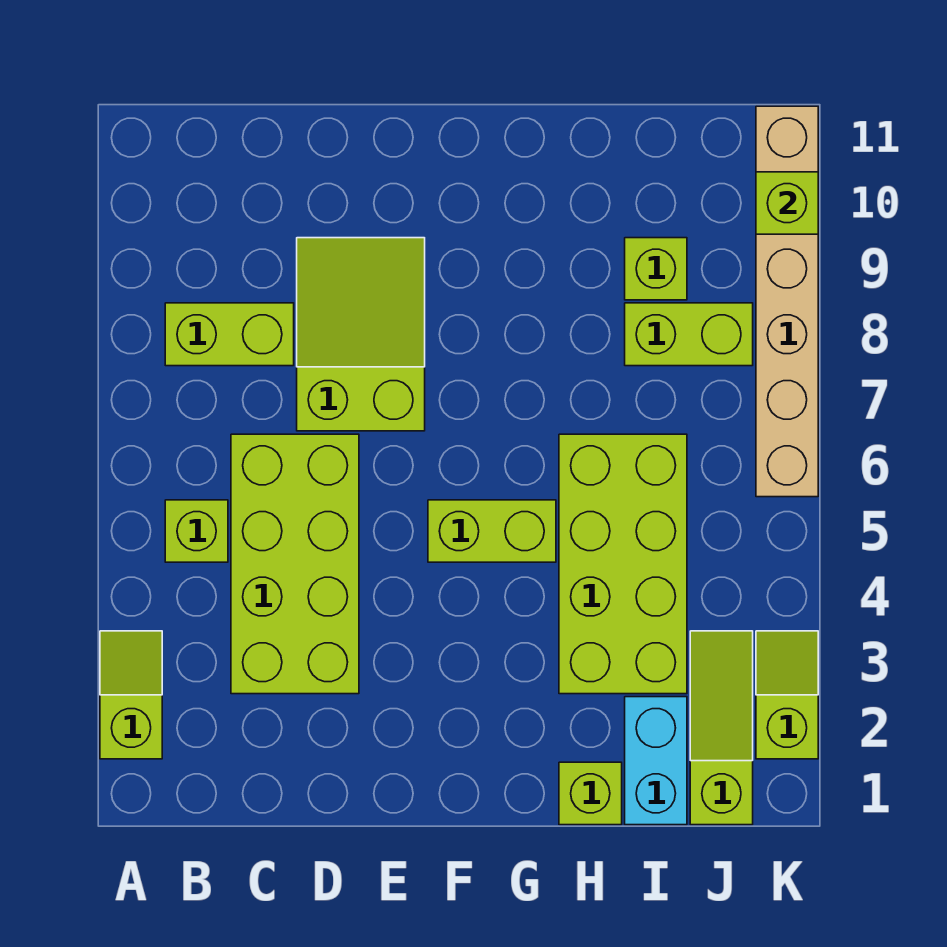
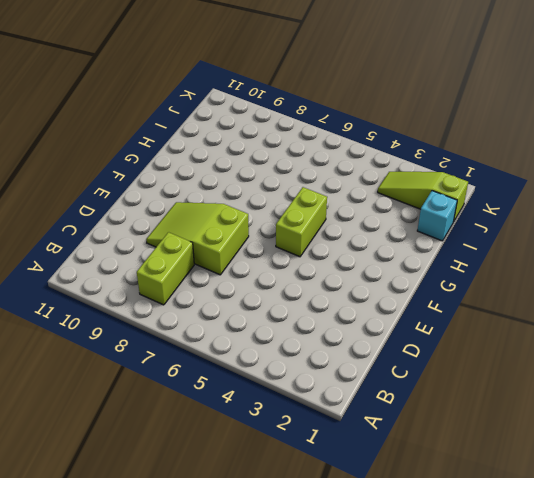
cyan brick I1 level 1 -> cyan brick I1:I2 level 1
none -> lime slope A2:A3 level 1 top 2
none -> lime brick B5 level 1
none -> lime brick C3:D6 level 1

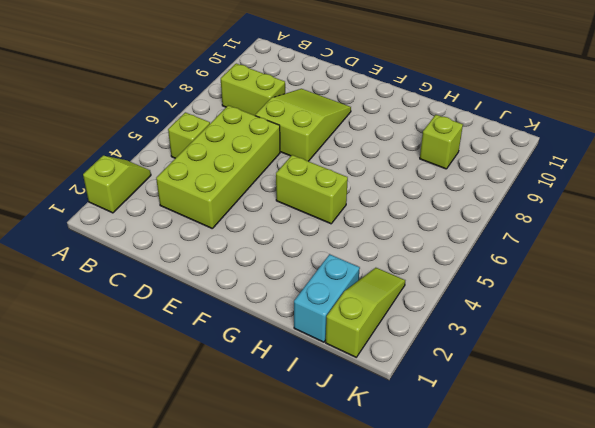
none -> lime brick H1 level 1
none -> lime brick H3:I6 level 1
none -> lime brick I8:J8 level 1

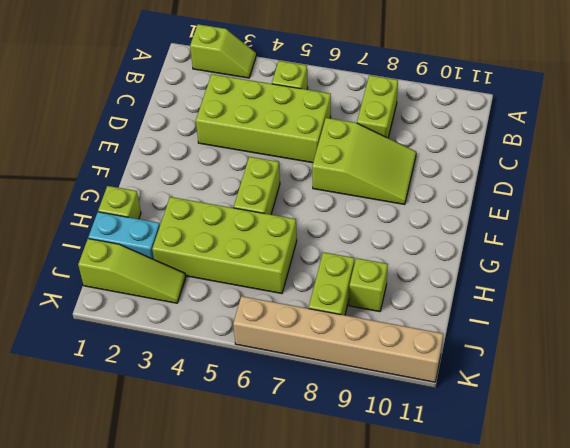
none -> lime slope K2:K3 level 1 top 2
none -> lime brick K10 level 2

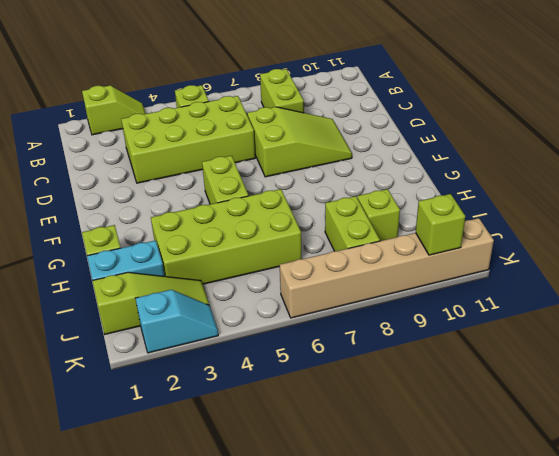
cyan slope K2:K3 level 1 top 2 -> lime slope K2:K3 level 1 top 2

